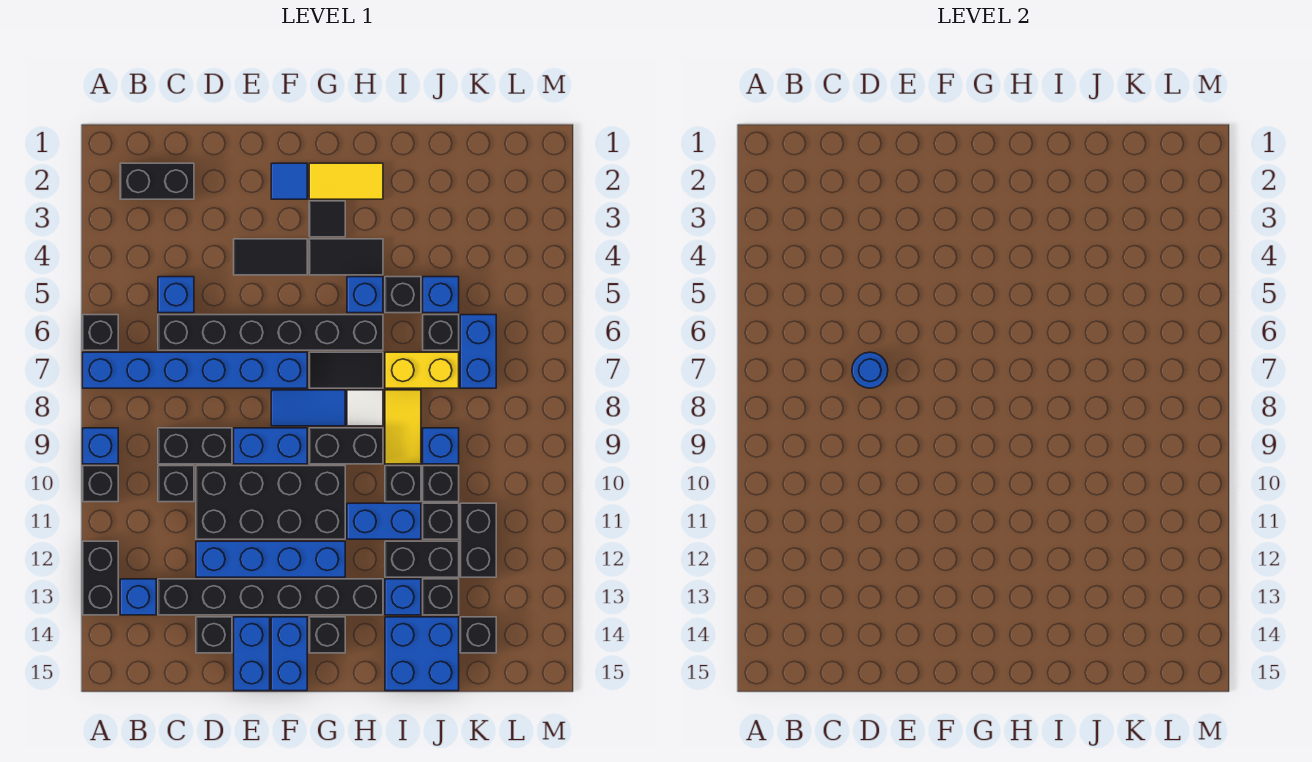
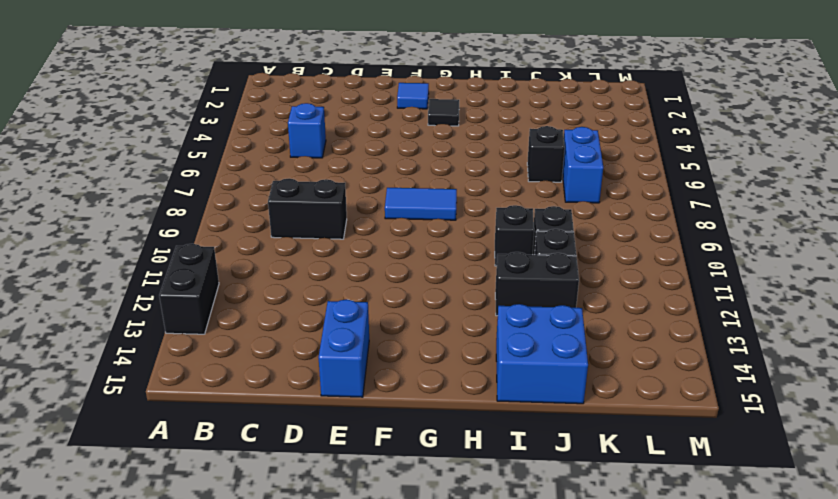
none -> black brick A6 level 1
none -> blue brick A7:F7 level 1
none -> blue brick A9 level 1
none -> black brick A10 level 1

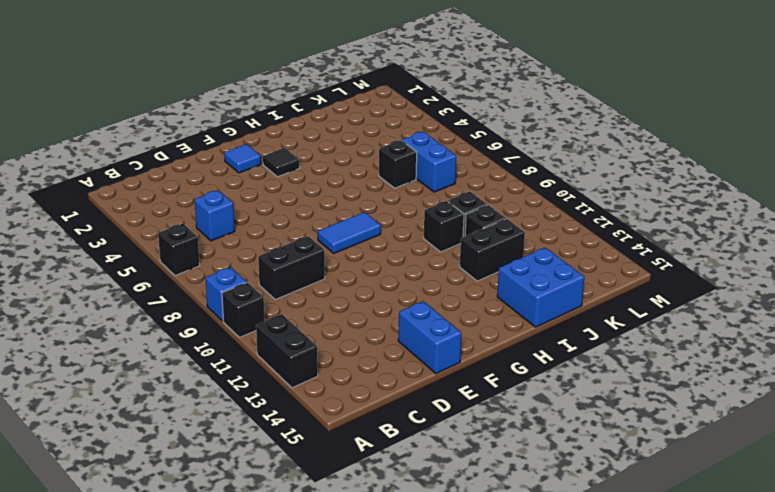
none -> blue brick A7:F7 level 1
none -> black brick B2:C2 level 1
none -> blue brick B13 level 1
none -> black brick C6:H6 level 1

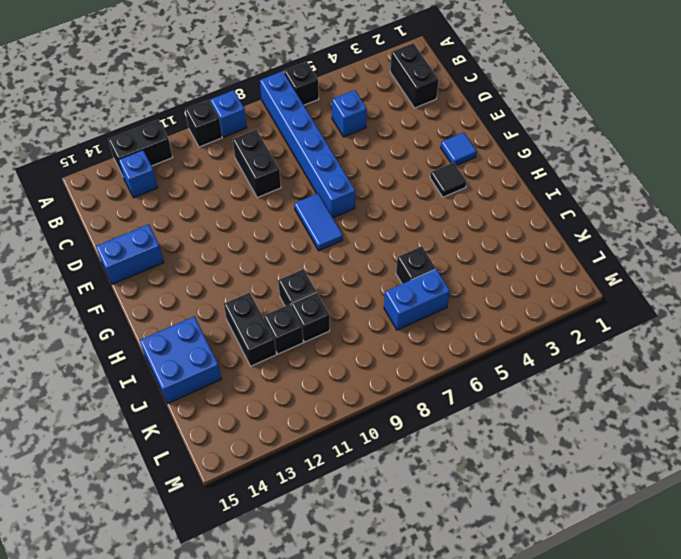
none -> black brick C6:H6 level 1
none -> black brick C10 level 1
none -> black brick C13:H13 level 1
none -> black brick D10:G11 level 1

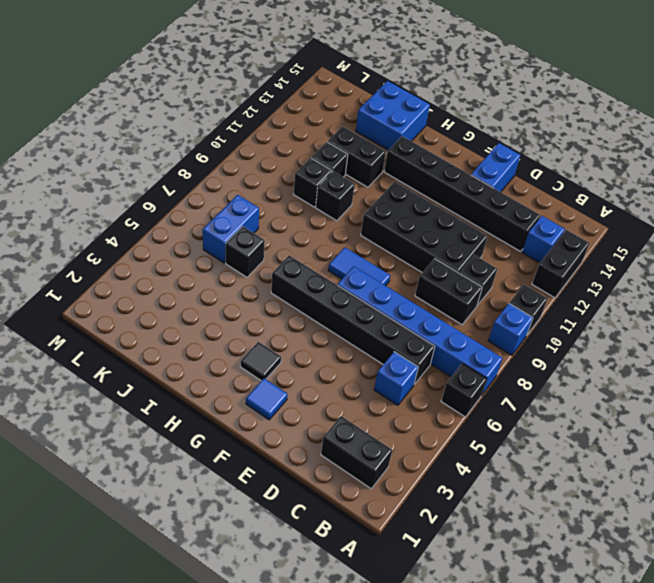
none -> blue brick D12:G12 level 1
none -> black brick D14 level 1
none -> black tile E4:F4 level 1
none -> blue brick E9:F9 level 1

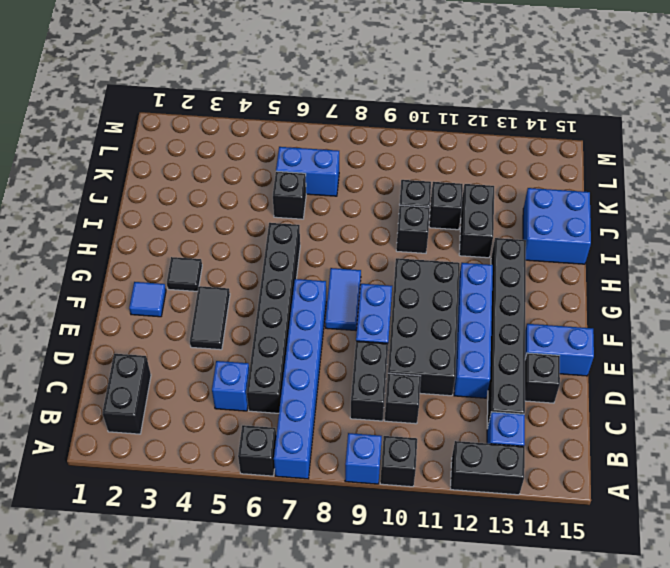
none -> blue brick F14:F15 level 1
none -> yellow tile G2:H2 level 1
none -> black tile G4:H4 level 1
none -> black tile G7:H7 level 1

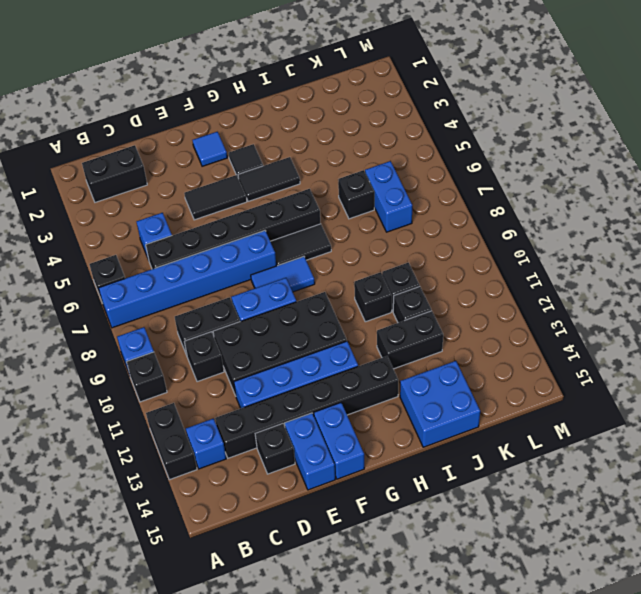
none -> yellow tile G2:H2 level 1
none -> black brick G9:H9 level 1
none -> black brick G14 level 1
none -> blue brick H5 level 1

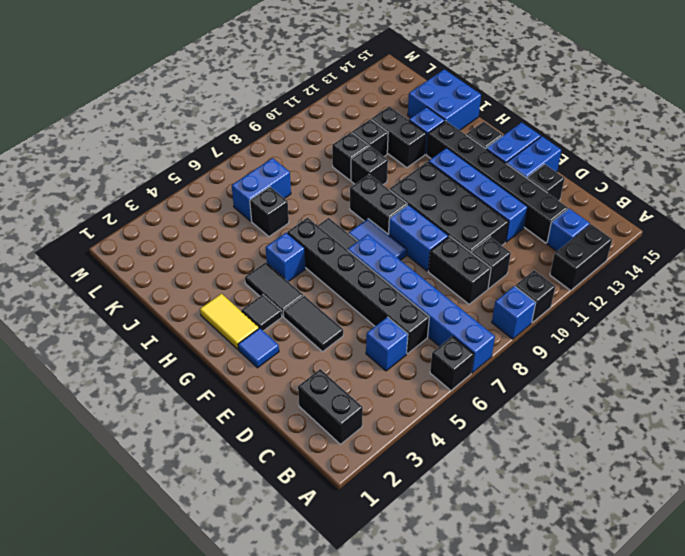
none -> white tile H8 level 1
none -> blue brick H11:I11 level 1
none -> black brick I5 level 1
none -> yellow brick I7:J7 level 1

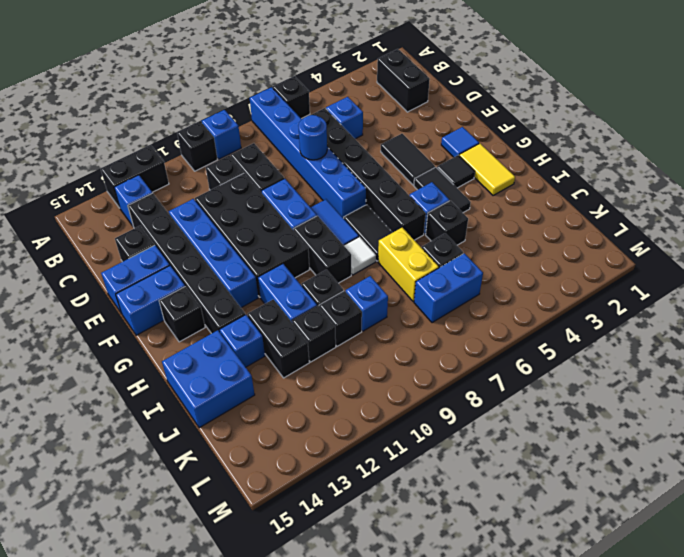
none -> yellow tile I8:I9 level 1
none -> blue brick J5 level 1
none -> black brick J13 level 1
none -> black brick K11:K12 level 1

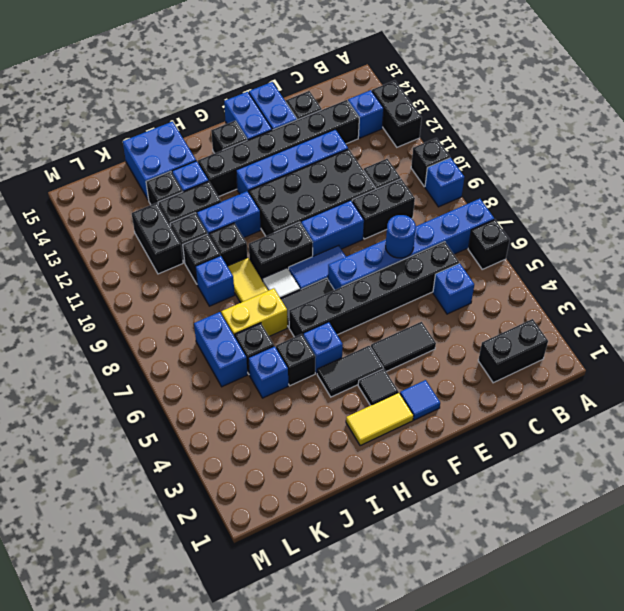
none -> black brick K14 level 1

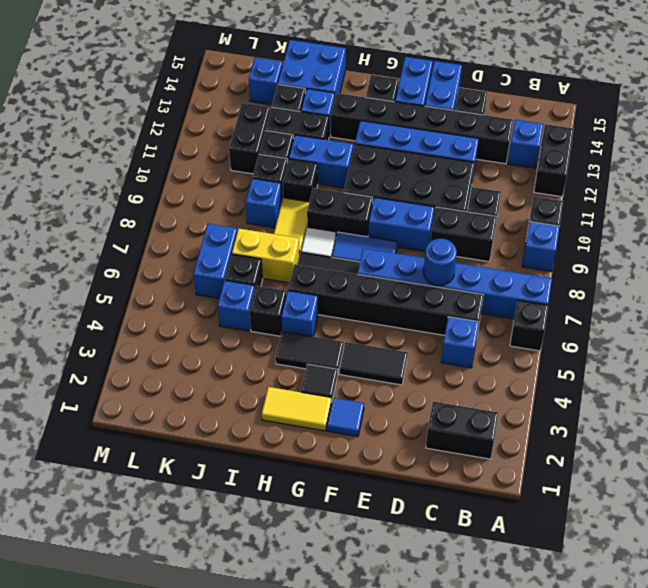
blue brick K14 level 1 -> black brick K14 level 1

